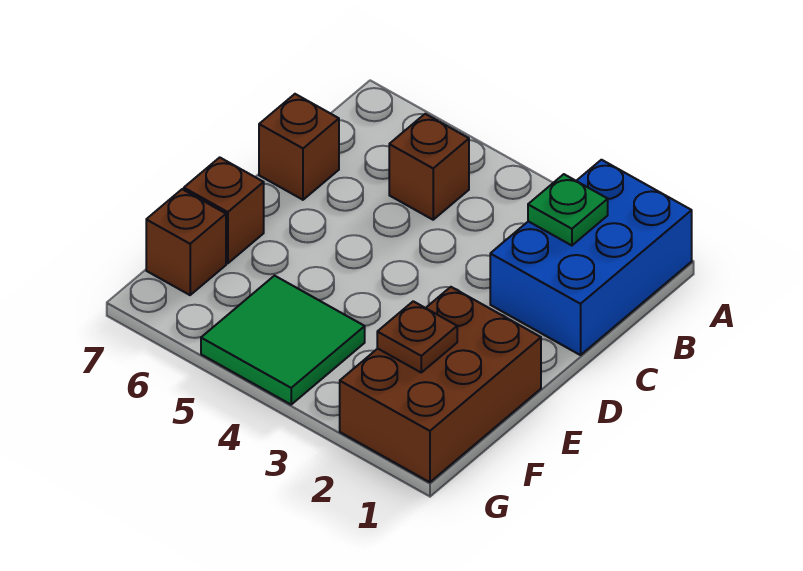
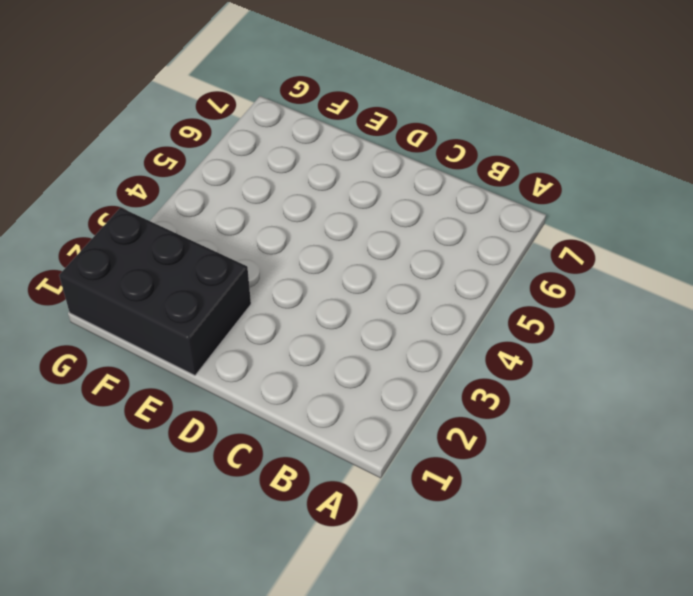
black brick E1:G2 level 1 -> brown brick E1:G2 level 1
none -> blue brick A1:C2 level 1
none -> brown brick B5 level 1

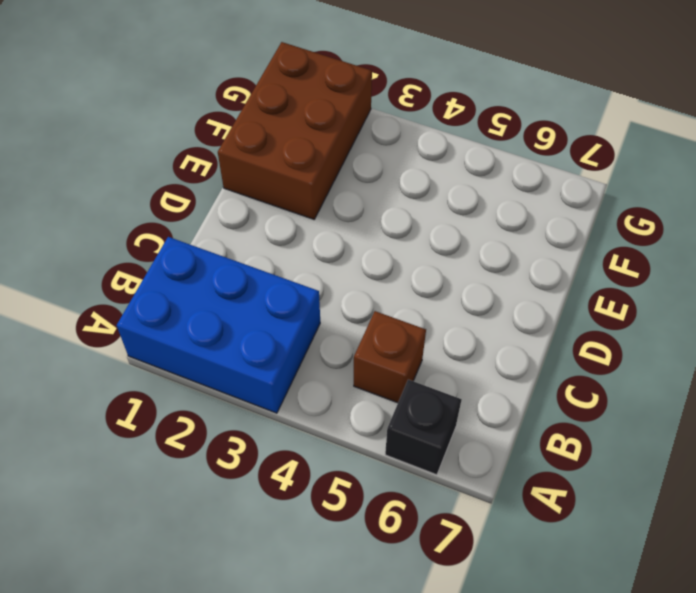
blue brick A1:B3 level 1 -> blue brick A1:C2 level 1
black brick A6 level 1 -> none
none -> brown brick C7 level 1
none -> brown brick E7 level 1

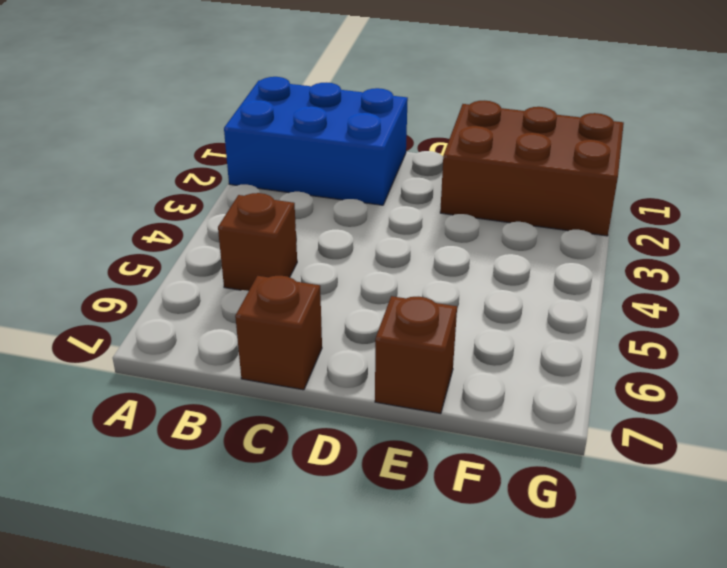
none -> green tile F4:G5 level 1
none -> brown brick F7 level 1

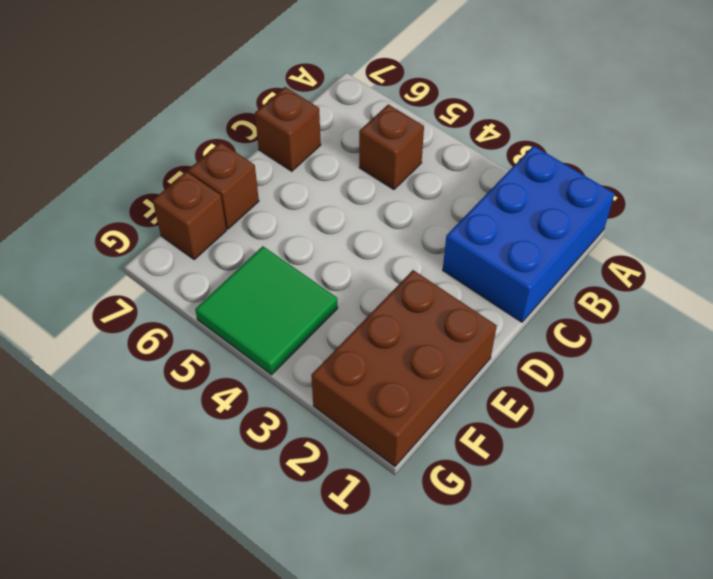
none -> green plate B2 level 2
none -> brown plate F2 level 2

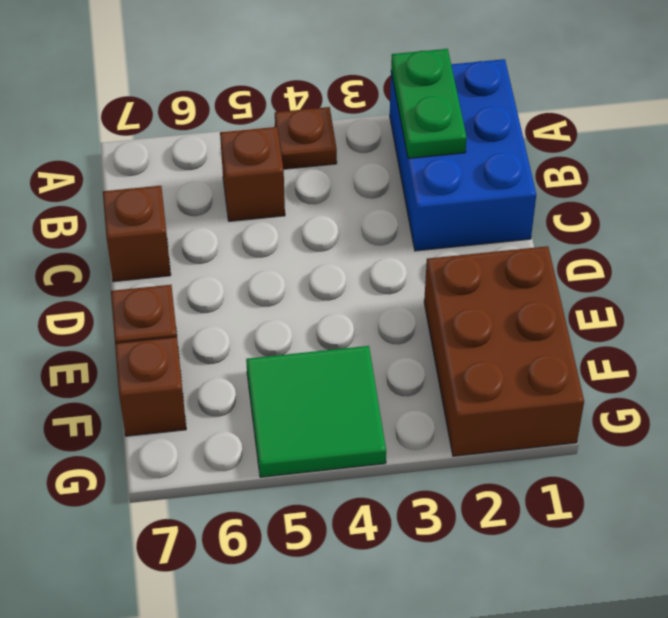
green plate A2:B2 level 2 -> green plate B2 level 2
brown plate A4 level 1 -> brown plate F2 level 2

